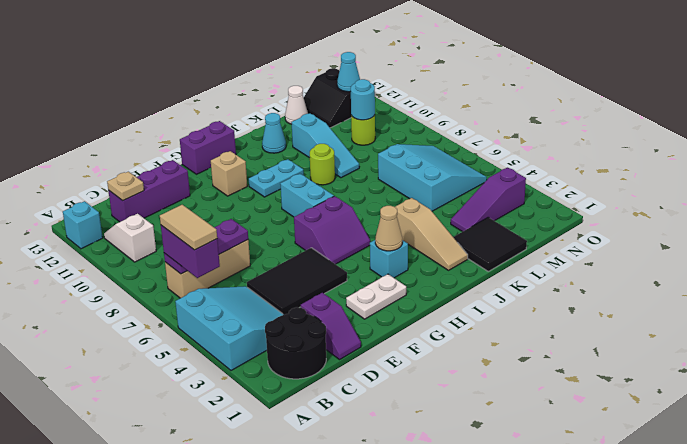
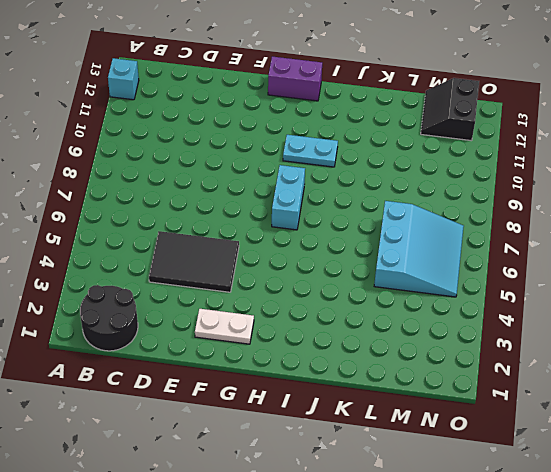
none -> cyan slope A3:C5 level 1 top A
none -> tan brick B7:D7 level 1
none -> white slope B10:B11 level 1 top 10
none -> purple brick C12:E12 level 1

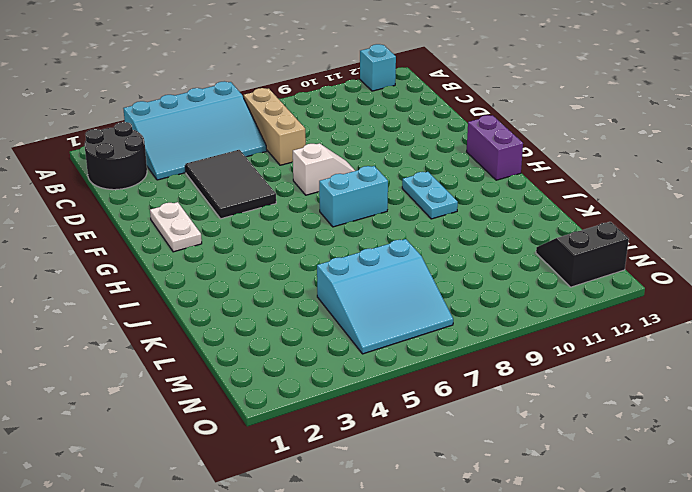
cyan slope A3:C6 level 1 top A -> cyan slope A3:C5 level 1 top A
white slope F7:F8 level 1 top 7 -> white slope B10:B11 level 1 top 10
none -> purple brick C12:E12 level 1
none -> purple slope D1:D2 level 1 top 2
none -> purple slope G5:H6 level 1 top 6
none -> tan brick G11 level 1

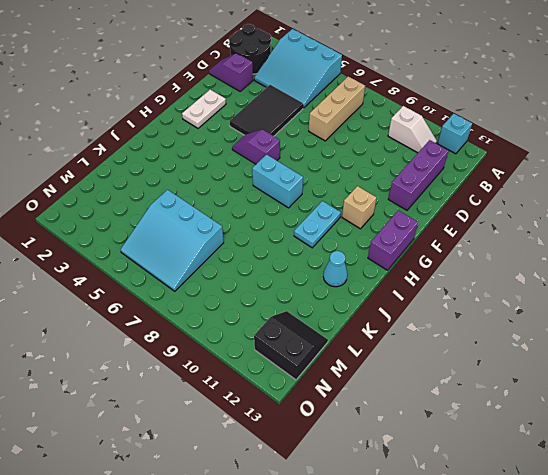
purple slope G5:G6 level 1 top 6 -> purple slope G5:H6 level 1 top 6
none -> cyan brick H3 level 1
none -> tan slope J2:J4 level 1 top 4
none -> lime round brick J9 level 1
none -> black tile K1:L2 level 1

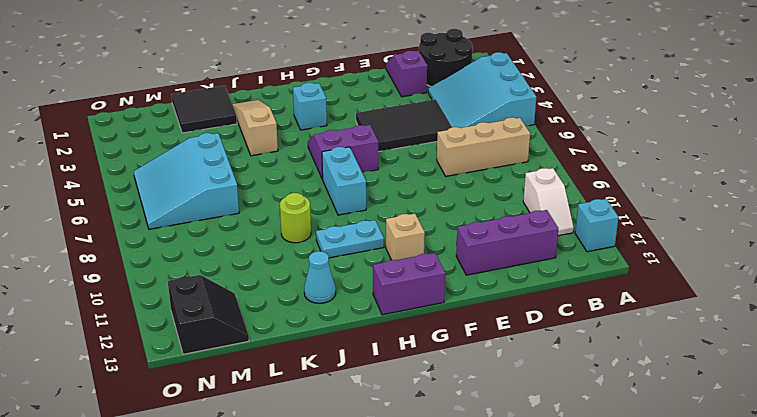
none -> white plate F2:G2 level 1
none -> cyan slope K9:K11 level 1 top 11
none -> purple slope L3:N3 level 1 top N
none -> white cone L13 level 1

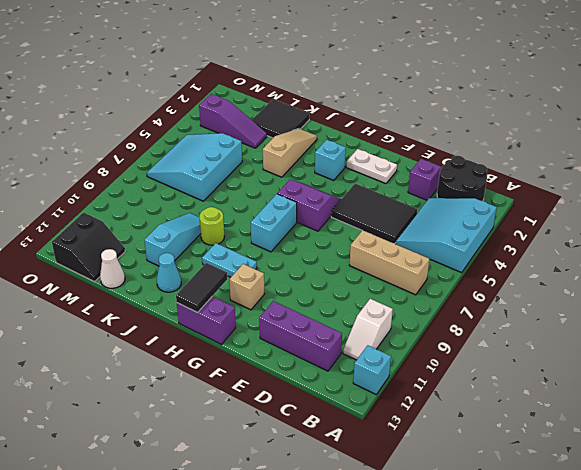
black tile H12:H13 level 2 -> none
none -> lime round brick M10 level 1
none -> purple plate B7:D7 level 2
none -> tan plate C12 level 2
none -> tan cone H3 level 2

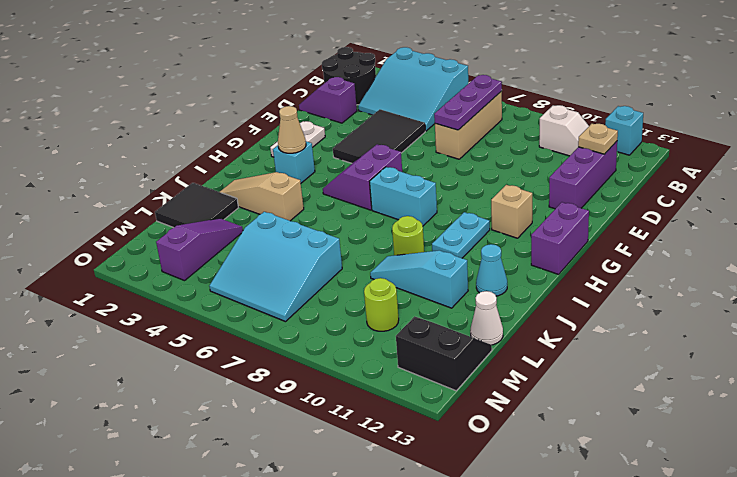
none -> cyan round brick M10 level 2
none -> cyan cone N12 level 2
none -> purple brick B6:B7 level 3
none -> tan tile B6:B7 level 4

